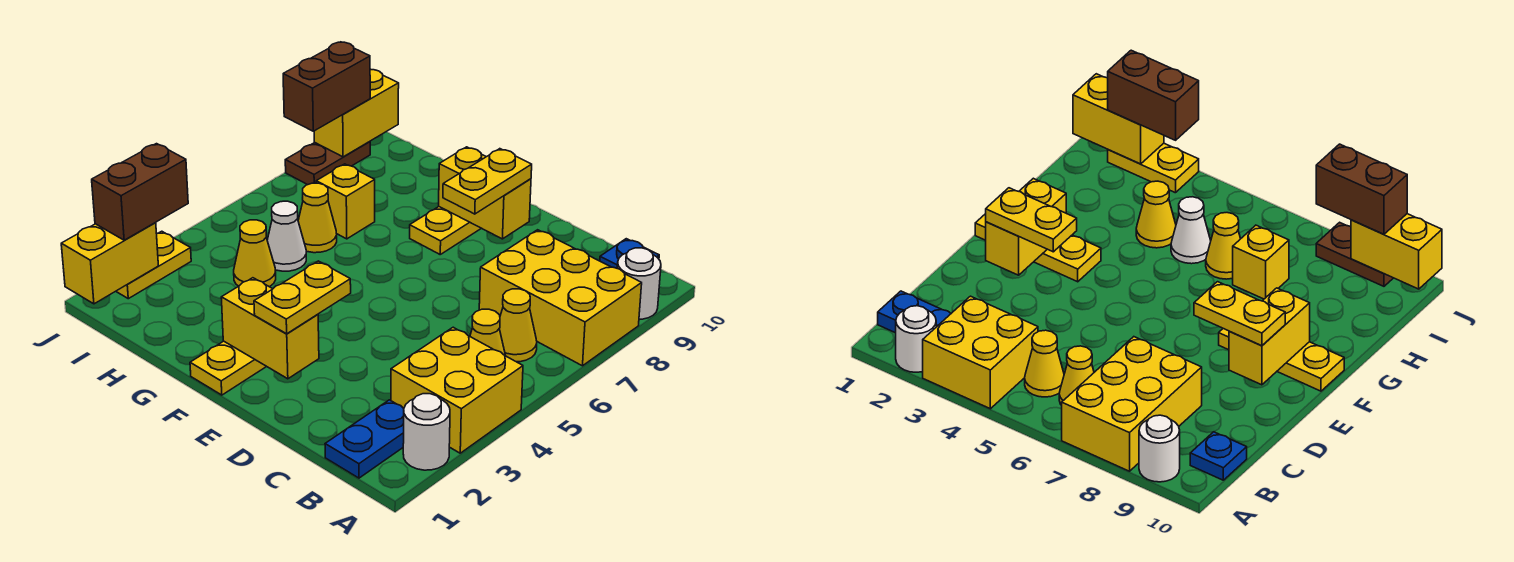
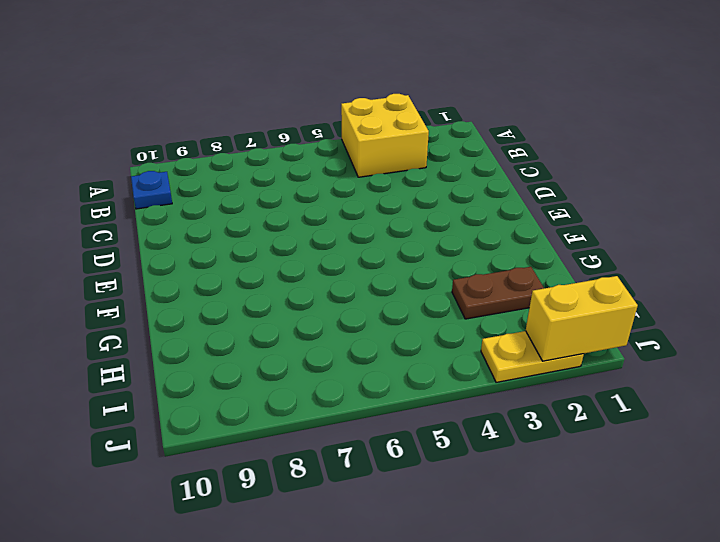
brown plate H2:H3 level 1 -> brown plate J8:J9 level 1
none -> white round brick A2 level 1
none -> yellow brick A7:C8 level 1
none -> white round brick A9 level 1

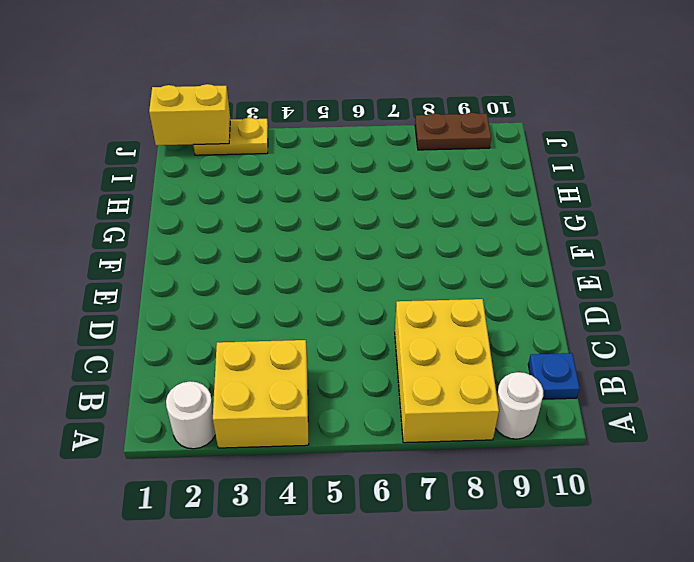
none -> blue plate B1:B2 level 1
none -> yellow cone B5 level 1
none -> yellow cone B6 level 1

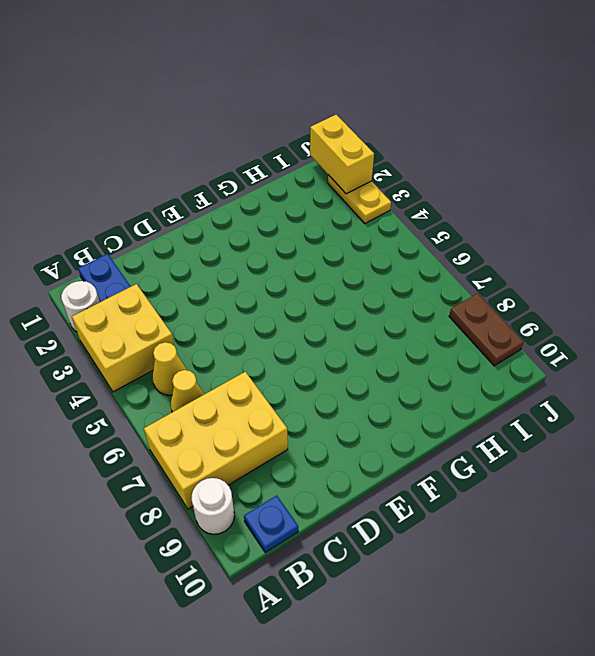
none -> yellow plate F1:F3 level 1
none -> yellow plate F8:F10 level 1
none -> yellow cone H4 level 1

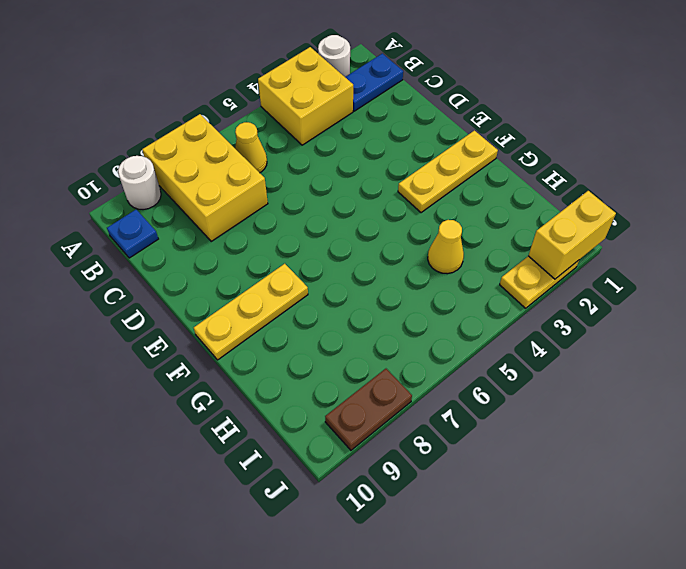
none -> yellow cone B5 level 1
none -> white cone H5 level 1
none -> yellow cone H6 level 1

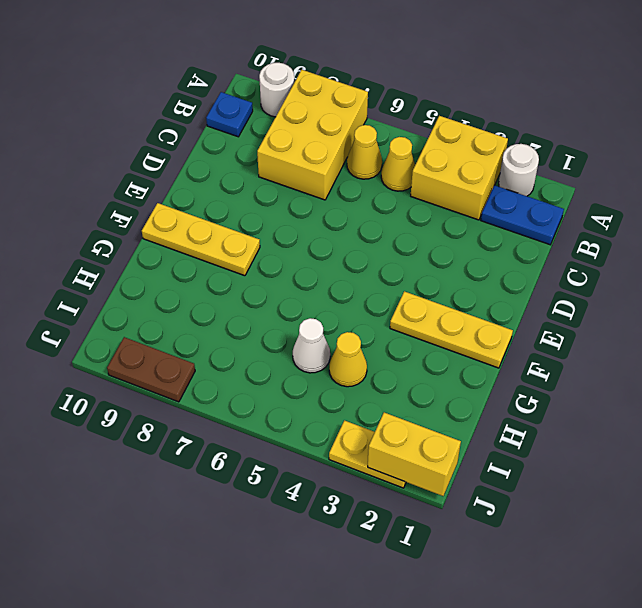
none -> yellow cone H6 level 1
none -> yellow brick H7 level 1
none -> yellow brick E2:F2 level 2

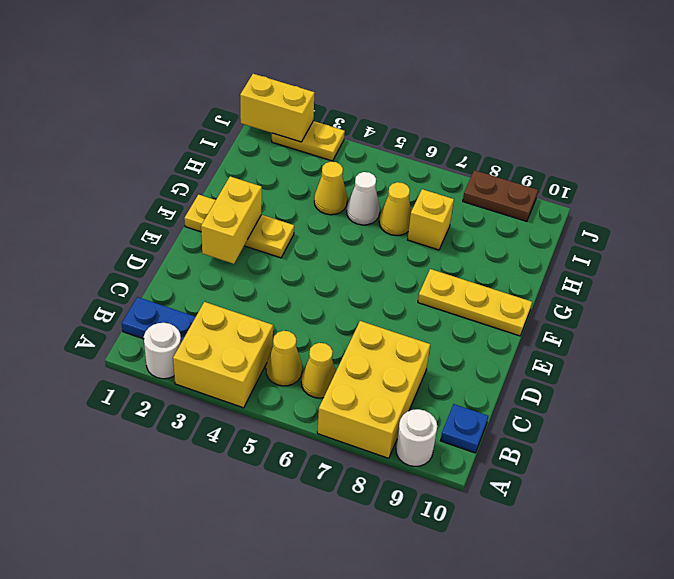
none -> yellow brick E9:F9 level 2
none -> yellow brick J9:J10 level 2
none -> yellow plate E2:E3 level 3

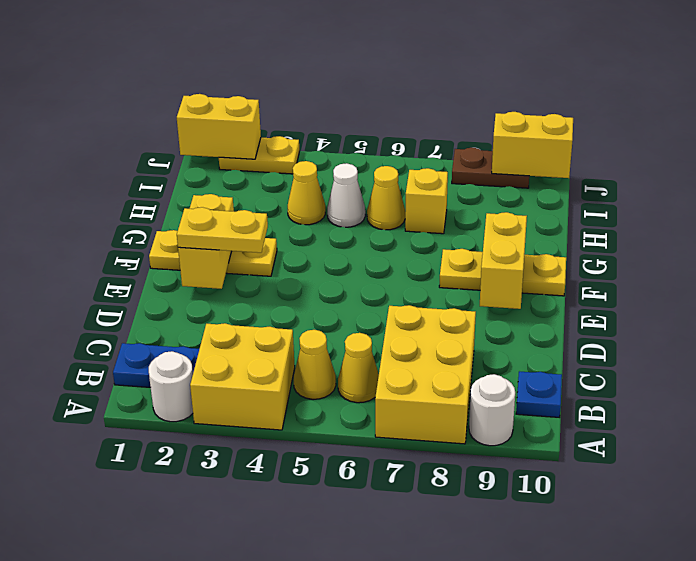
none -> yellow plate E8:E9 level 3
none -> brown brick J2:J3 level 3
none -> brown brick J8:J9 level 3

